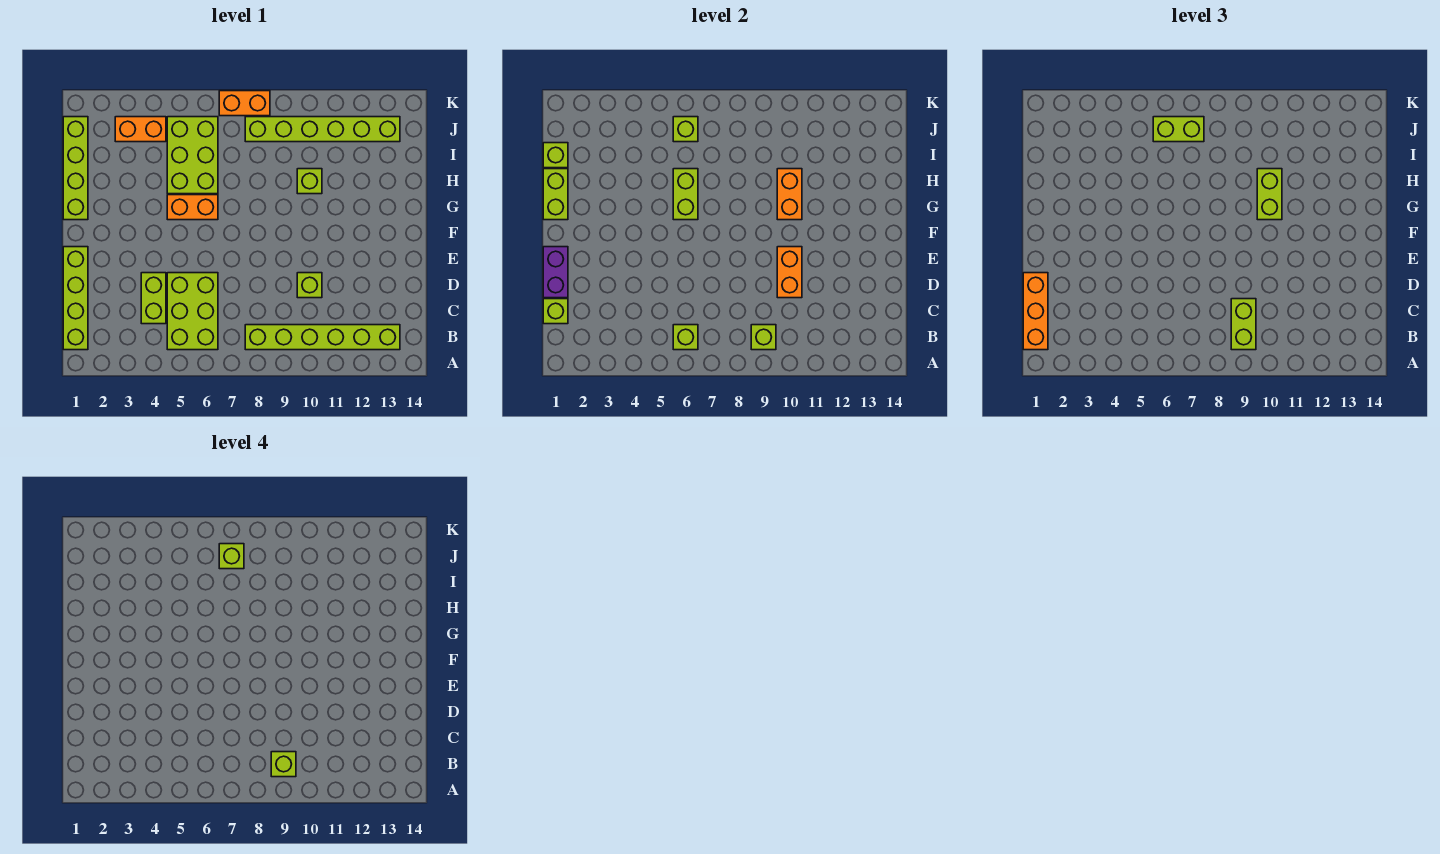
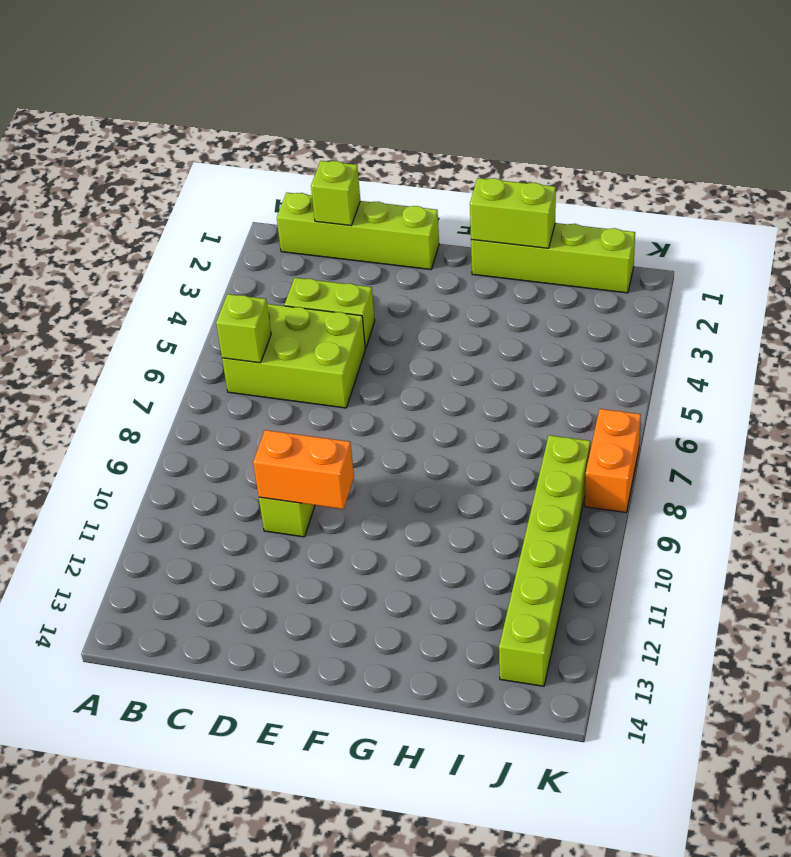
none -> lime brick B8:B13 level 1
none -> orange brick G5:G6 level 1
none -> lime brick H5:J6 level 1

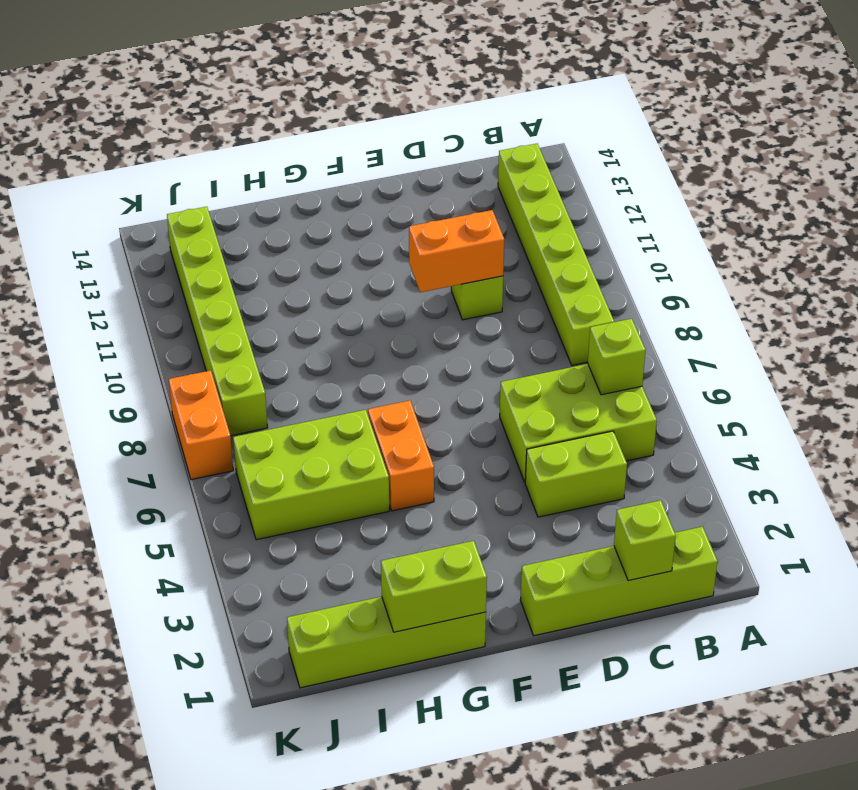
none -> lime brick H10 level 1
none -> orange brick J3:J4 level 1
none -> lime brick B9 level 2

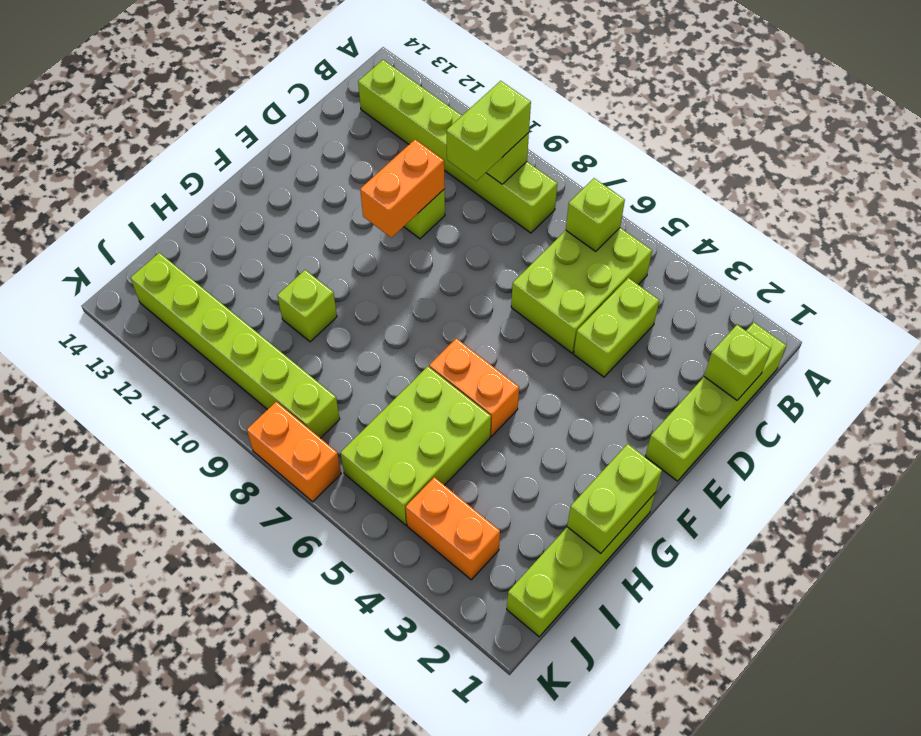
none -> purple brick D1:E1 level 2
none -> lime brick G6:H6 level 2
none -> orange brick G10:H10 level 2

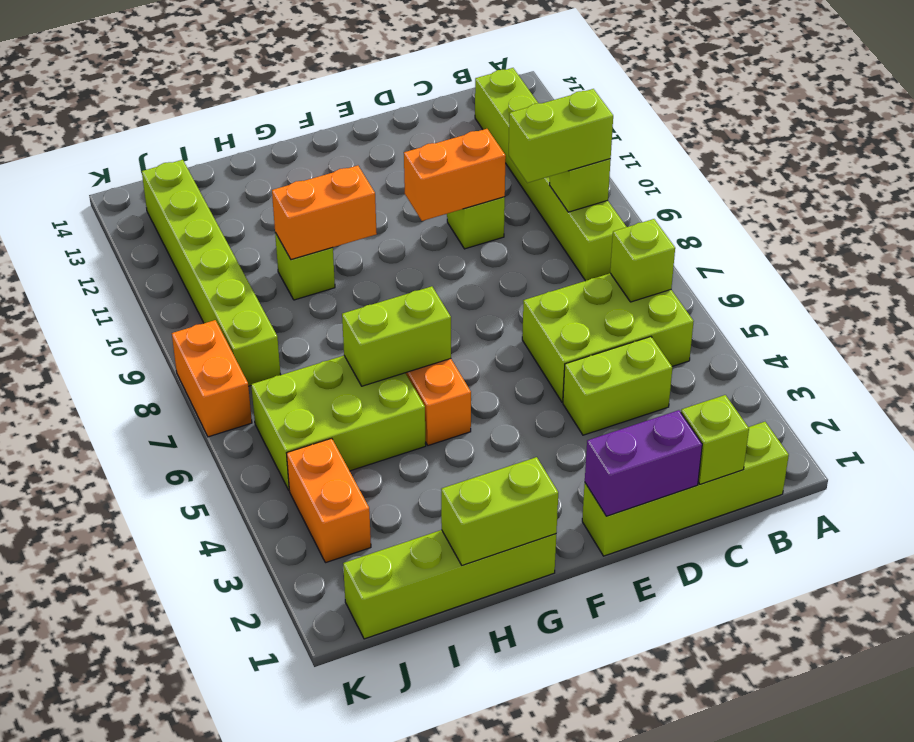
none -> lime brick I1 level 2
none -> lime brick J6 level 2
none -> orange brick B1:D1 level 3

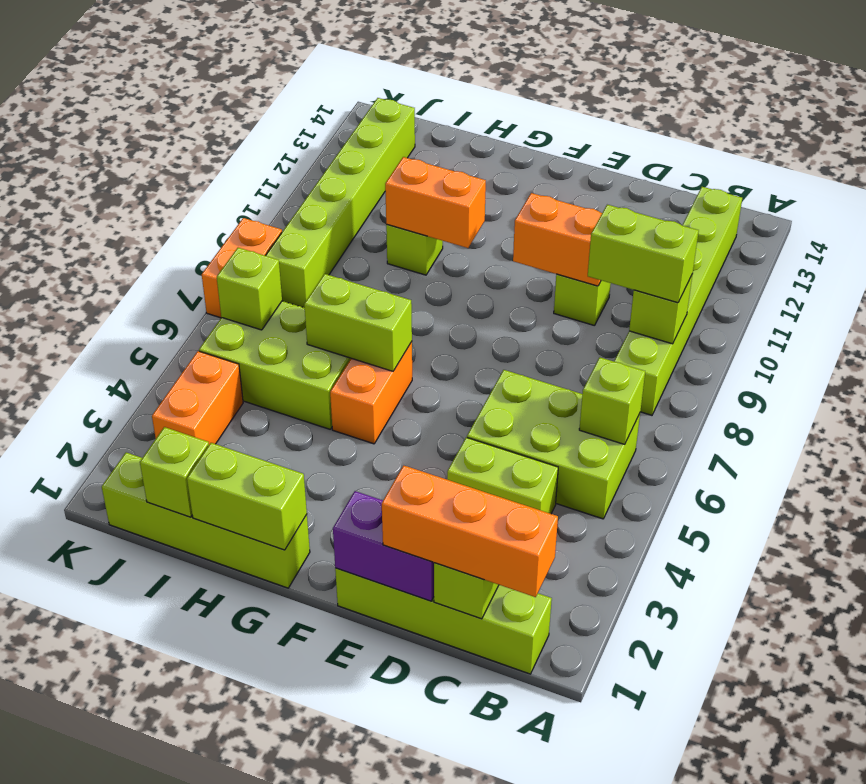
none -> lime brick G10:H10 level 3
none -> lime brick J6:J7 level 3
none -> lime brick B9 level 4

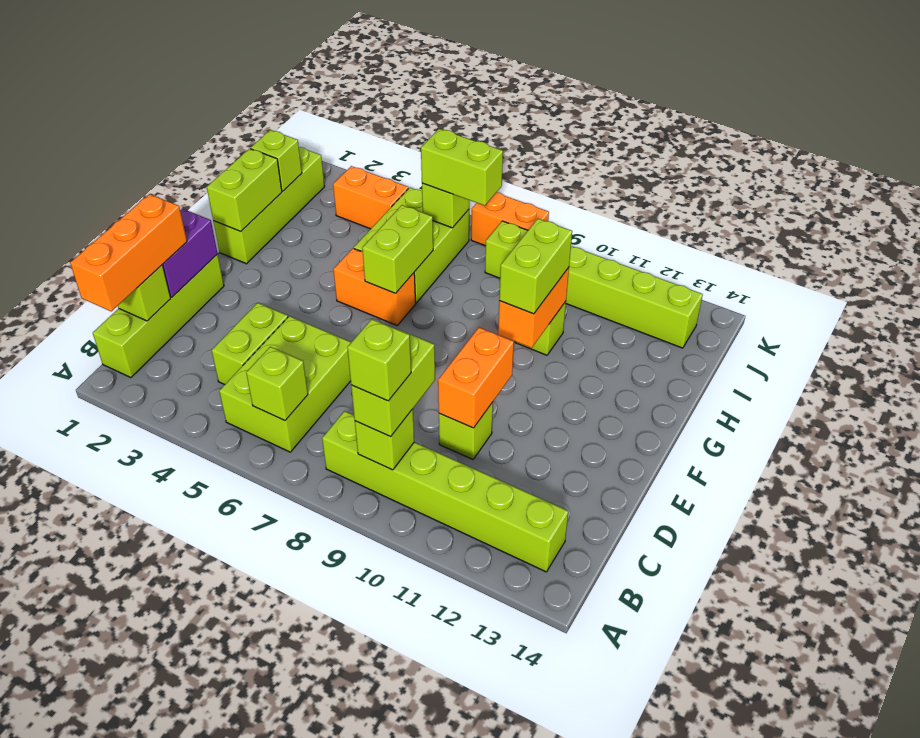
none -> lime brick J7 level 4

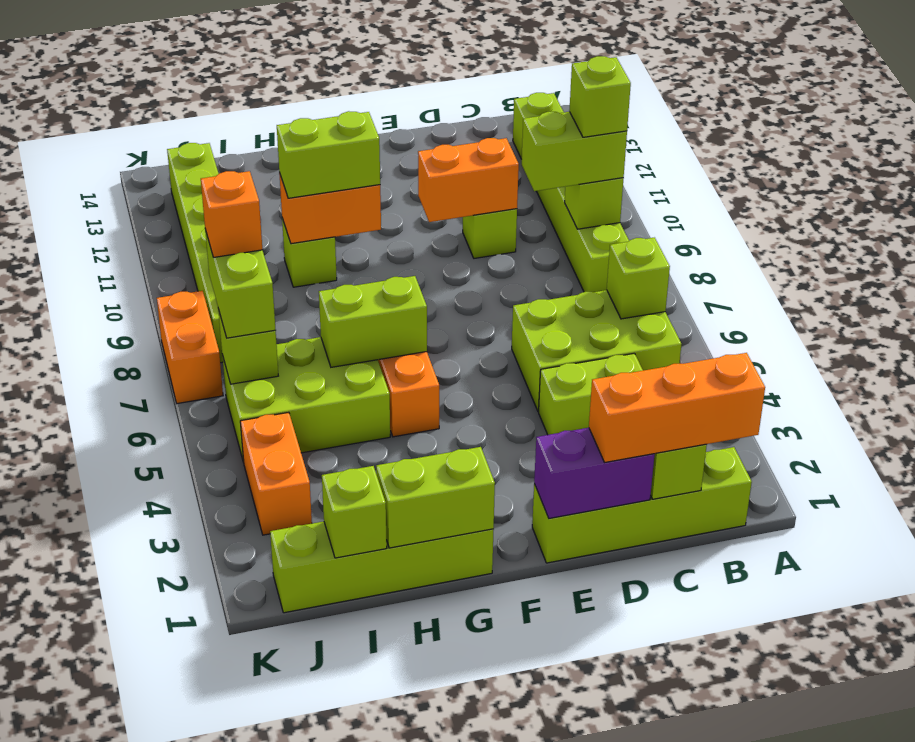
orange brick J7 level 4 -> lime brick J7 level 4

